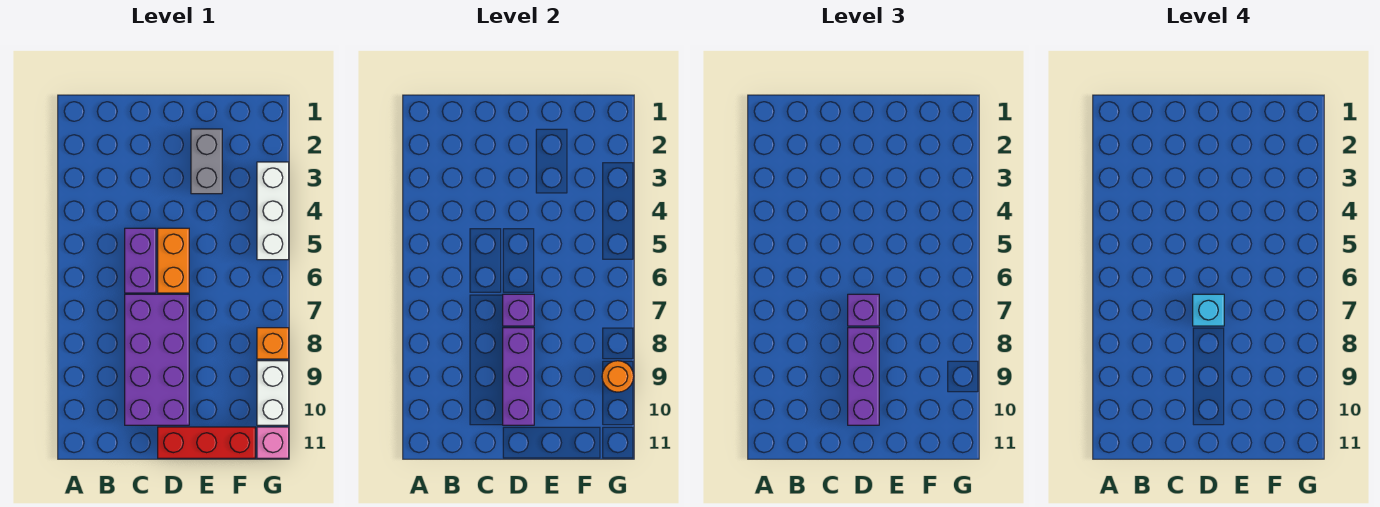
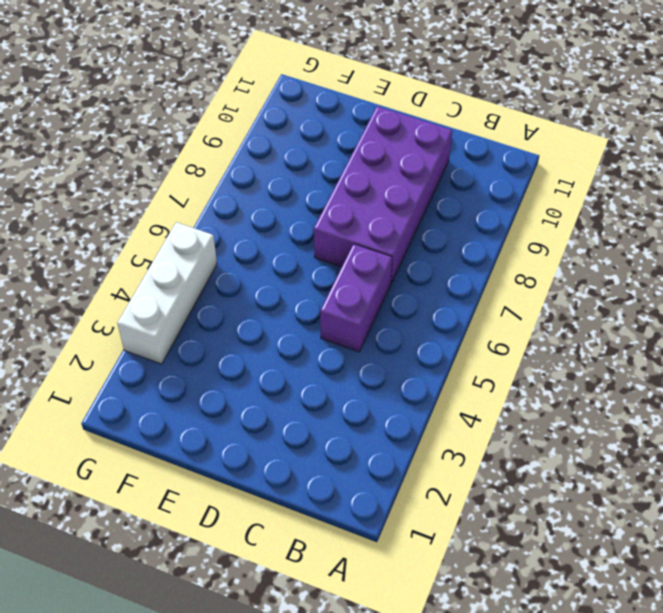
none -> orange brick D5:D6 level 1
none -> red brick D11:F11 level 1
none -> grey brick E2:E3 level 1

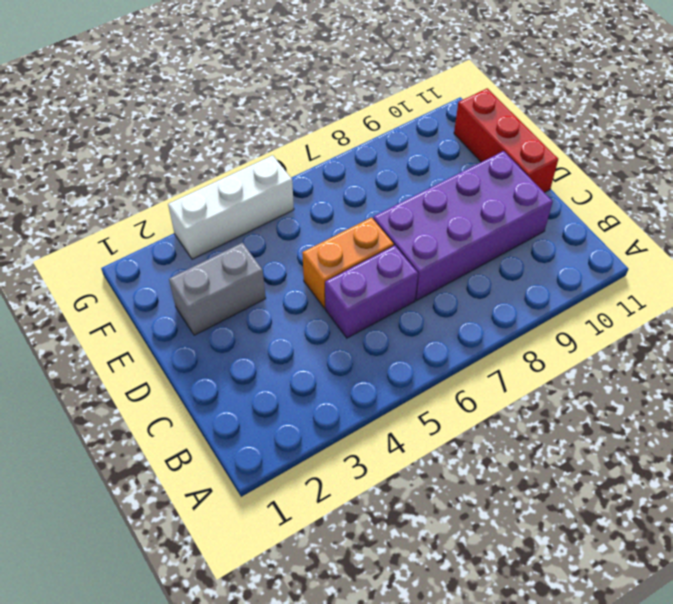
none -> orange brick G8 level 1
none -> white brick G9:G10 level 1
none -> pink brick G11 level 1

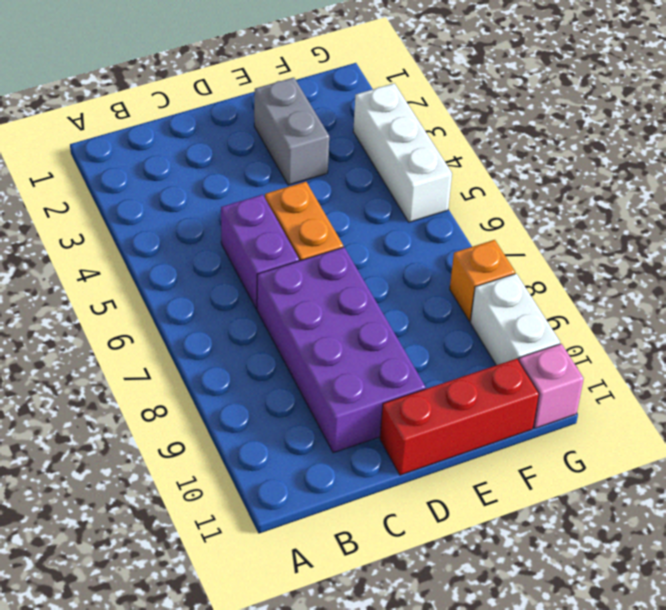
none -> purple brick D7 level 2
none -> purple brick D8:D10 level 2
none -> orange round brick G9 level 2

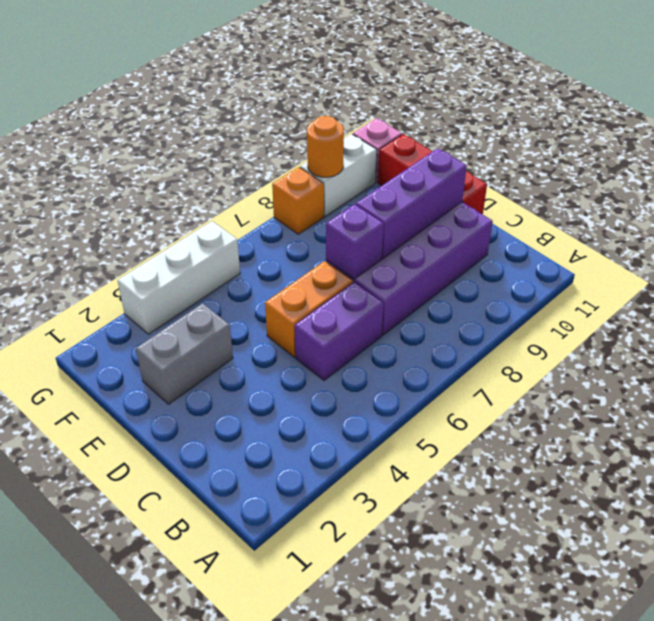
none -> purple brick D7 level 3
none -> purple brick D8:D10 level 3
none -> cyan brick D7 level 4

